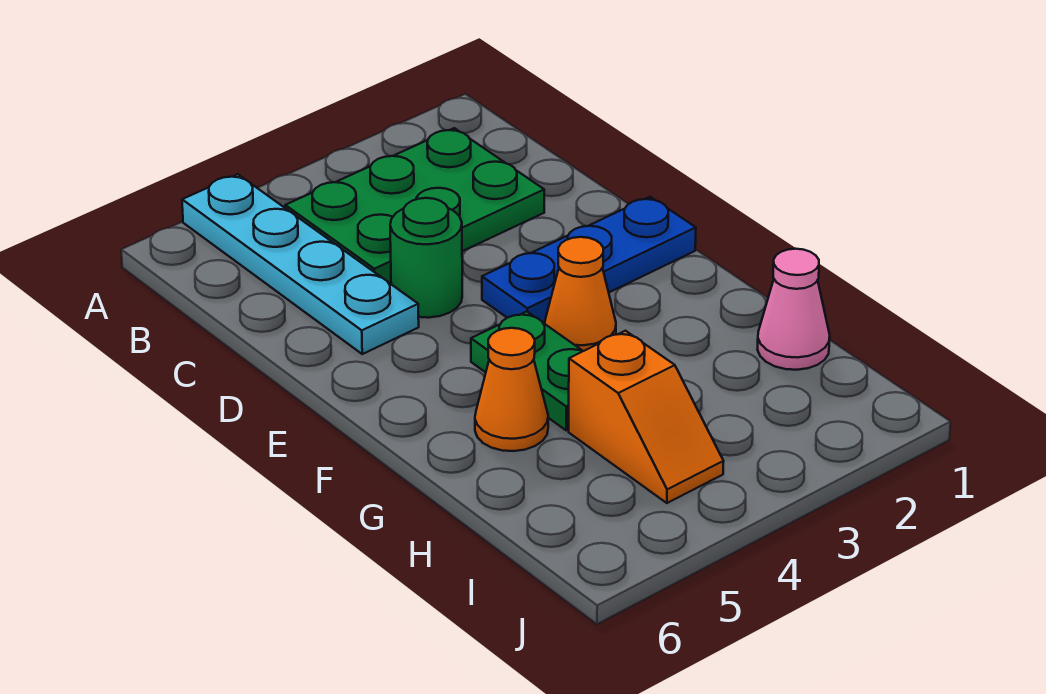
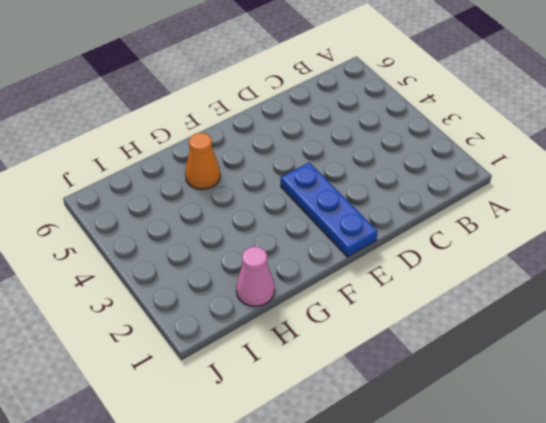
none -> cyan plate A5:D5 level 1
none -> green plate B2:C4 level 1

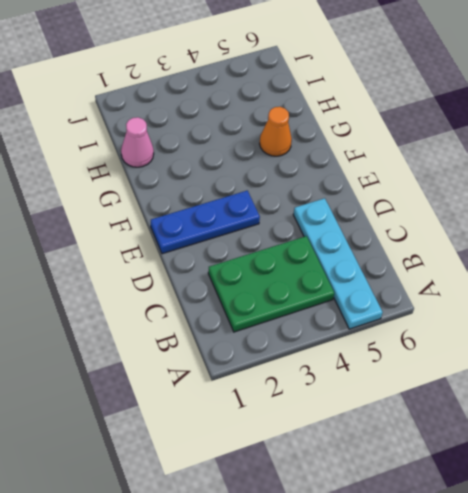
none -> green round brick D4 level 1
none -> orange cone F3 level 1

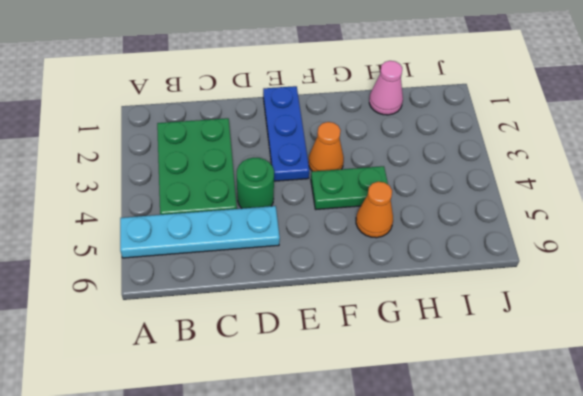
none -> orange slope H4:I4 level 1 top H

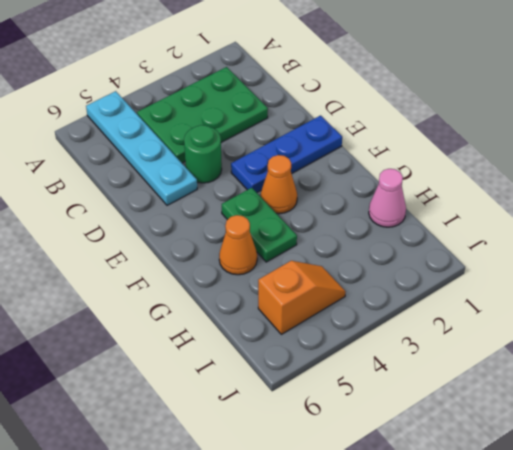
orange slope I4:I5 level 1 top 5 -> orange slope H4:I4 level 1 top H

